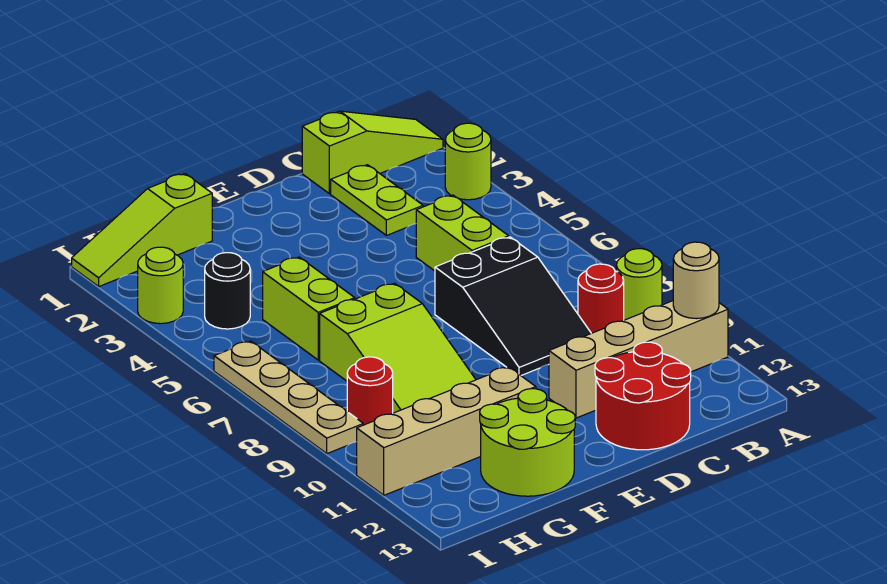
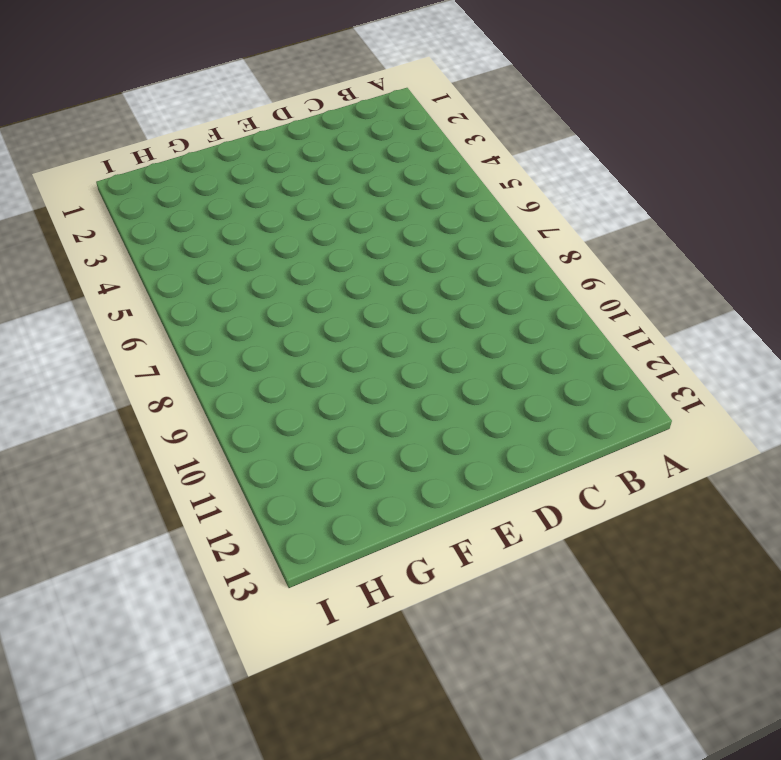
none -> lime slope A1:C1 level 1 top C
none -> lime round brick A3 level 1
none -> lime round brick A9 level 1

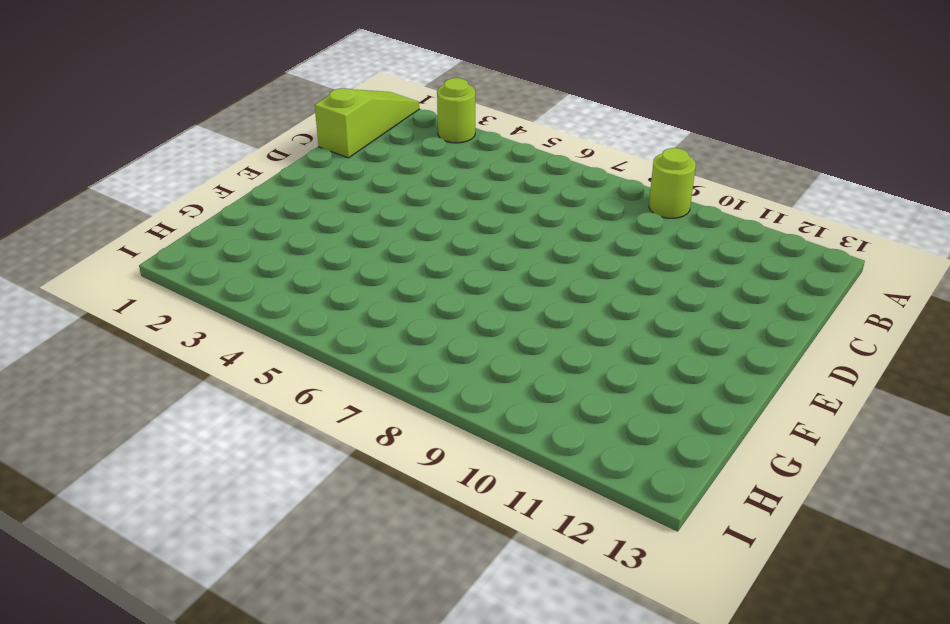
none -> tan brick A11:D11 level 1
none -> red round brick B9 level 1
none -> lime plate C2:C3 level 1

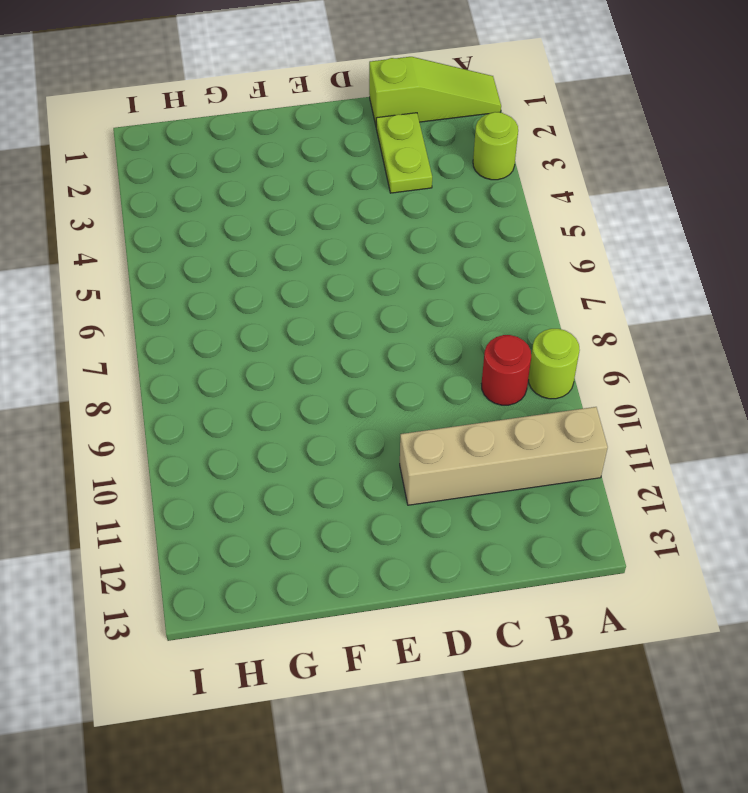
none -> lime brick C5:C6 level 1
none -> black slope C7:D9 level 1 top 7
none -> red round brick C12:D13 level 1

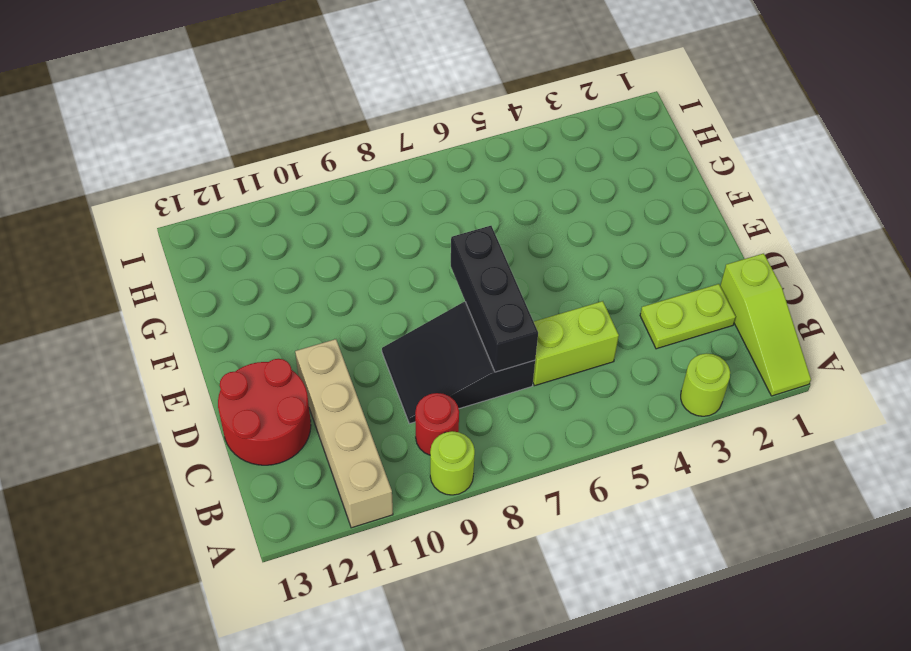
black brick C7:E7 level 2 -> none
none -> lime slope F7:G9 level 1 top 7
none -> tan brick F11:I11 level 1
none -> lime round brick F12:G13 level 1

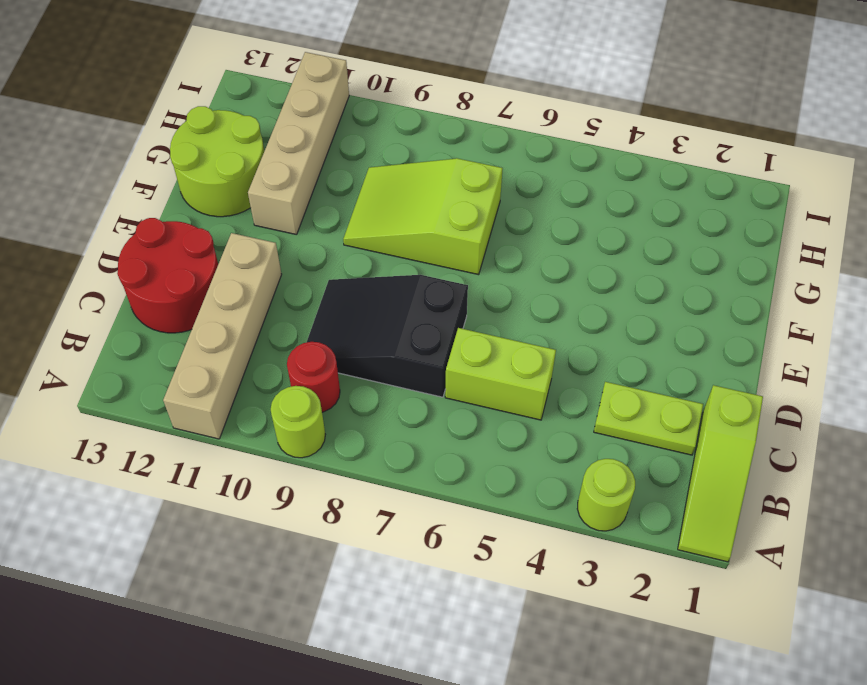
none -> lime slope G1:I1 level 1 top G
none -> lime brick G5:G6 level 1
none -> black round brick H4 level 1

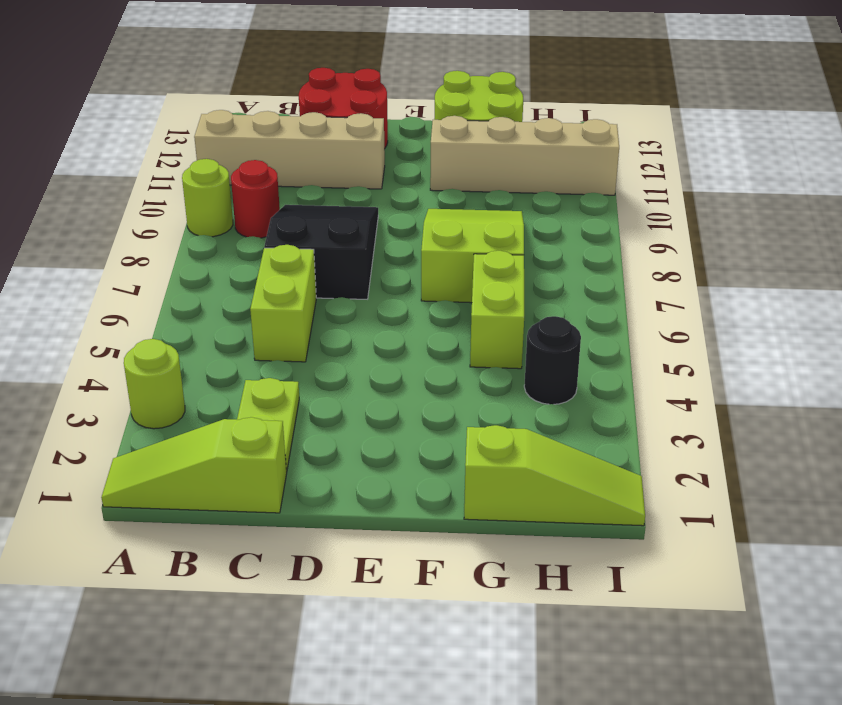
none -> red round brick H9 level 1
none -> lime round brick I3 level 1
none -> tan plate I6:I9 level 1

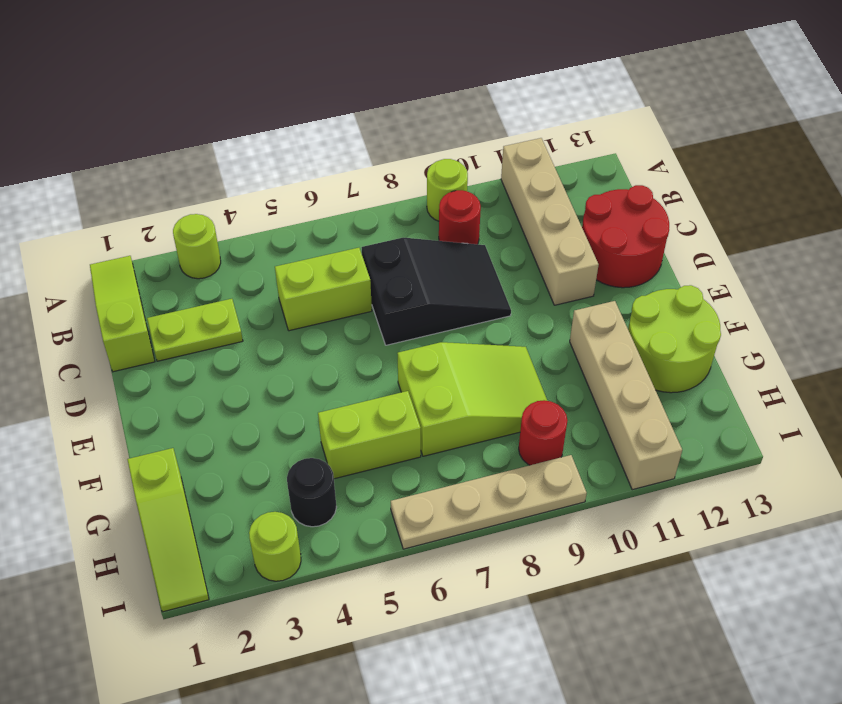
none -> tan round brick A11 level 2

